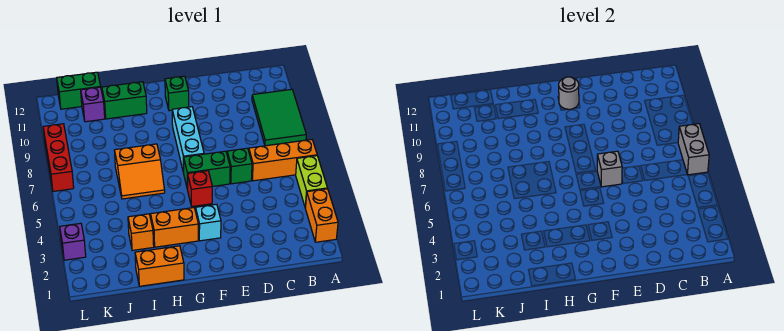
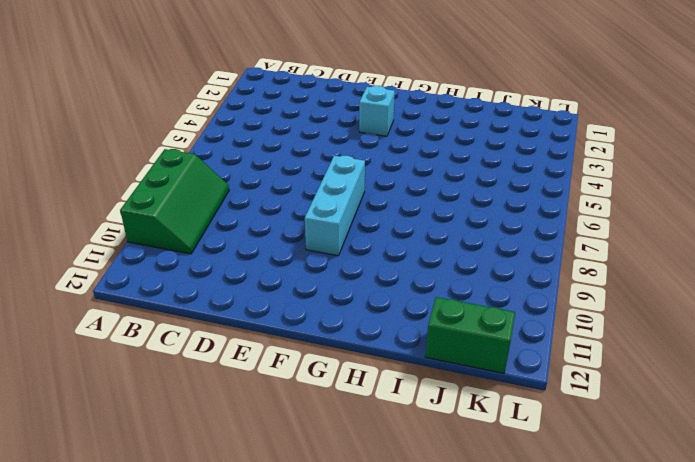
green slope A8:B10 level 1 top A -> green tile A8:B10 level 1
none -> orange brick A2:A3 level 1
none -> lime brick A4:A5 level 1
none -> orange brick A6:C6 level 1

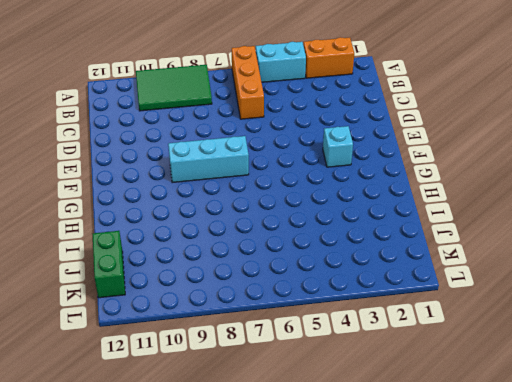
cyan brick A4:A5 level 1 -> lime brick A4:A5 level 1
none -> green brick D6 level 1
none -> green brick E6:F6 level 1
none -> red brick F5 level 1

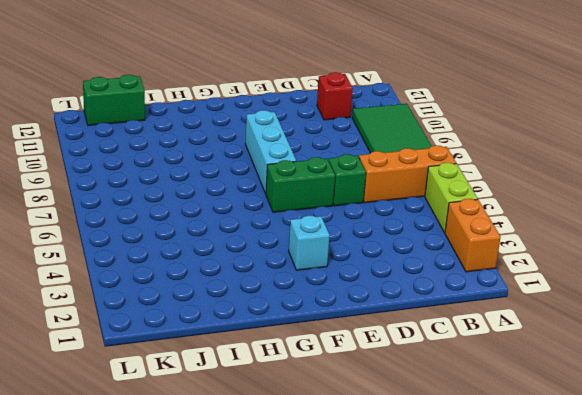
red brick C11 level 1 -> red brick F5 level 1
none -> green brick F11 level 1
none -> orange brick G3:H3 level 1
none -> orange brick H1:I1 level 1

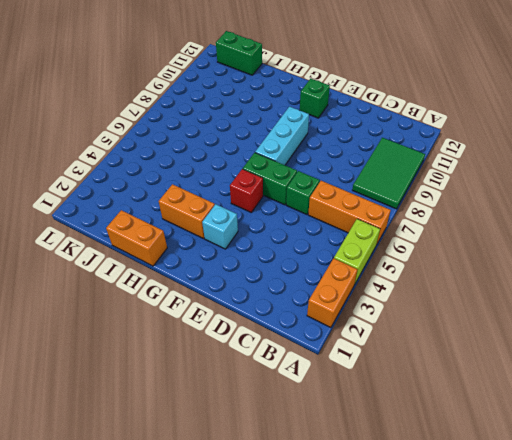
none -> orange slope H6:I7 level 1 top 7
none -> green brick H11:I11 level 1
none -> orange brick I3 level 1

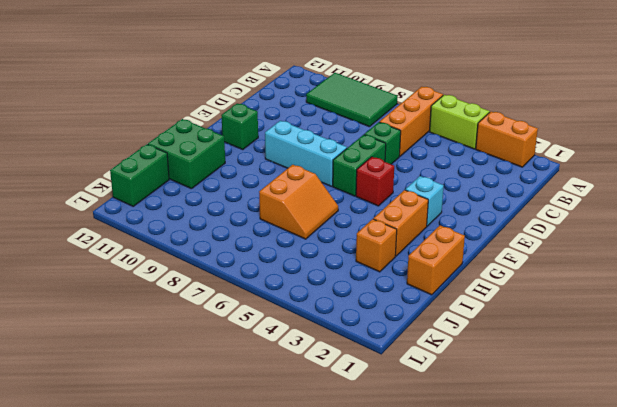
green brick H11:I12 level 1 -> green brick H11:I11 level 1
none -> purple brick J11 level 1
none -> purple brick L3 level 1
none -> red brick L7:L9 level 1

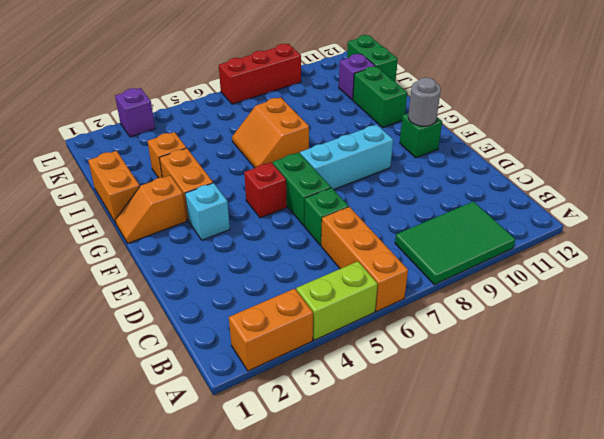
orange slope G1:G2 level 1 top 2 -> none
none -> grey brick A6:A7 level 2
none -> grey brick E6 level 2

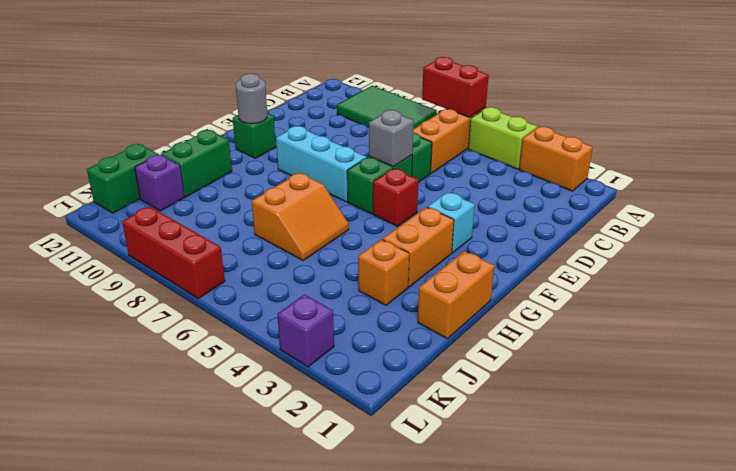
red brick A6:A7 level 2 -> grey brick A6:A7 level 2

